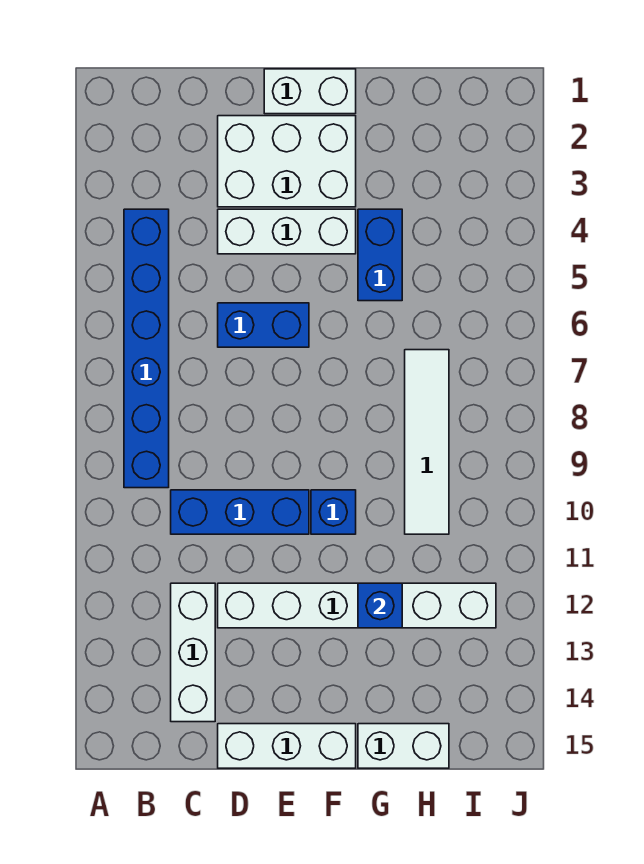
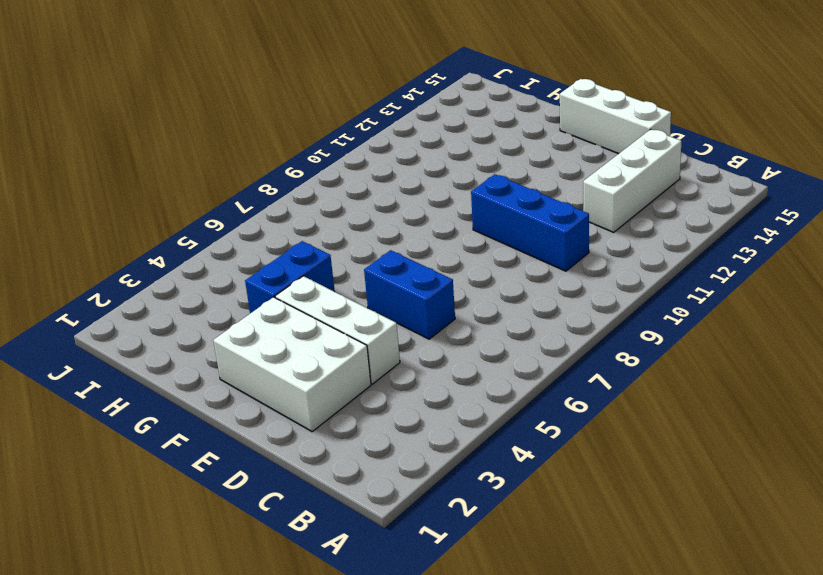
none -> blue brick B4:B9 level 1
none -> white brick D12:I12 level 1
none -> white brick E1:F1 level 1

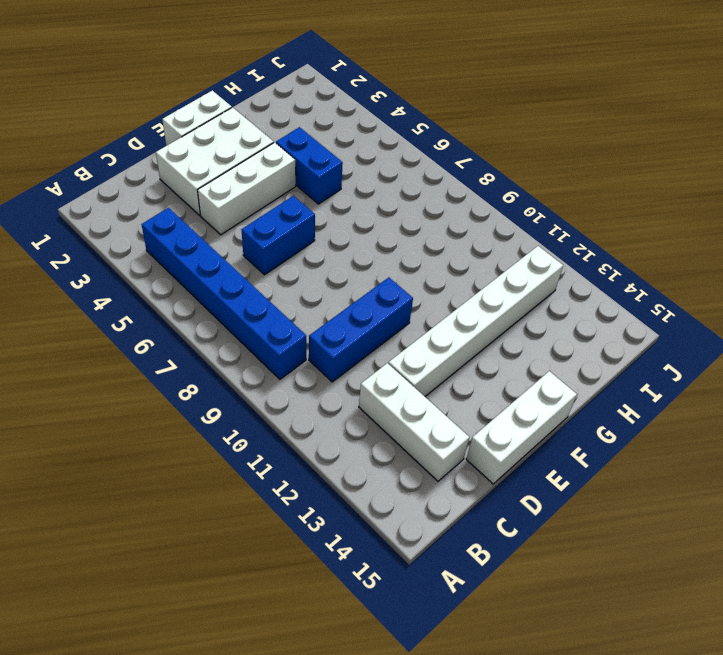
none -> blue brick F10 level 1
none -> white brick G15:H15 level 1
none -> white tile H7:H10 level 1

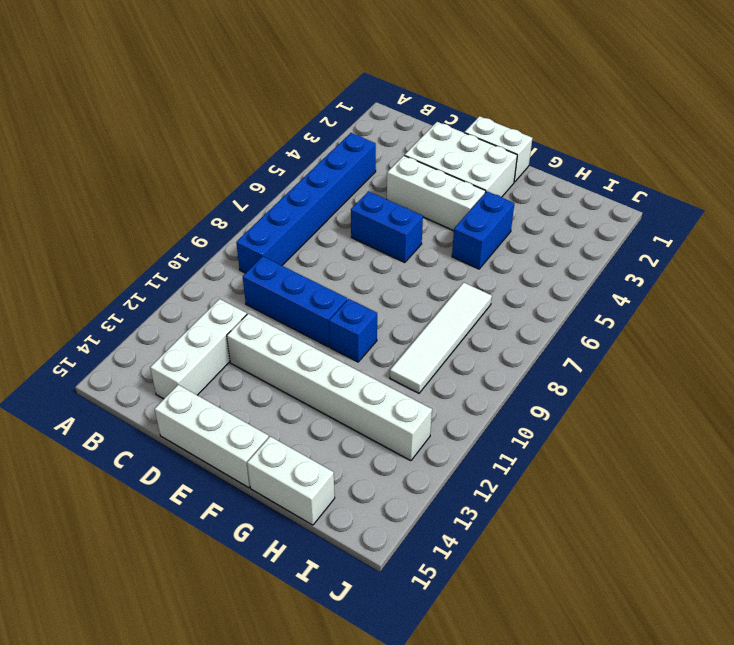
none -> blue brick G12 level 2

